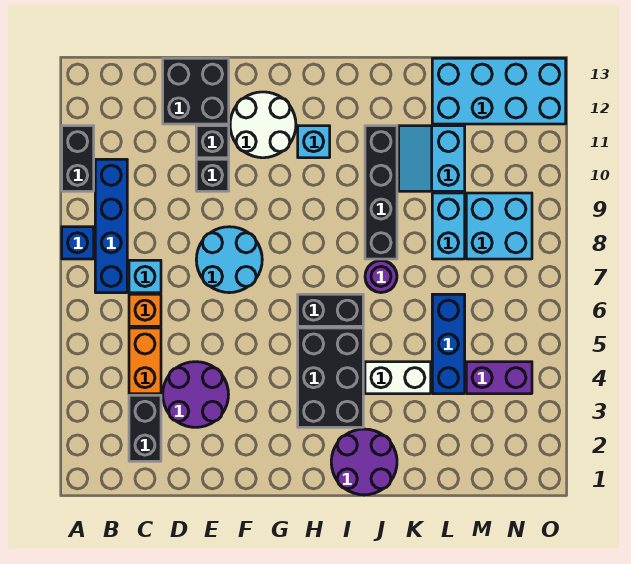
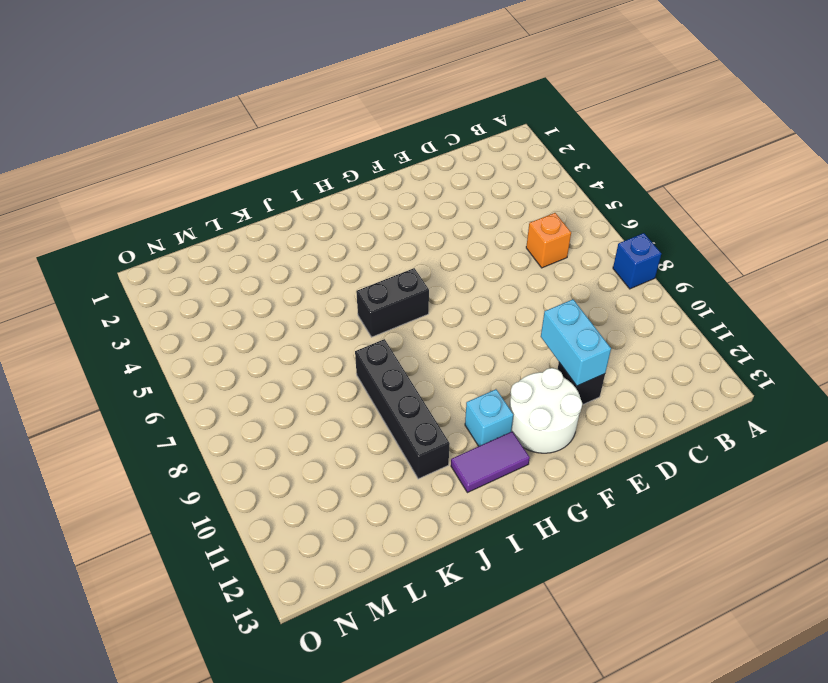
cyan brick E10:E11 level 2 -> cyan brick L8:L9 level 1
purple tile H12:I12 level 1 -> none
none -> black brick A10:A11 level 1
none -> blue brick B7:B10 level 1
none -> black brick C2:C3 level 1

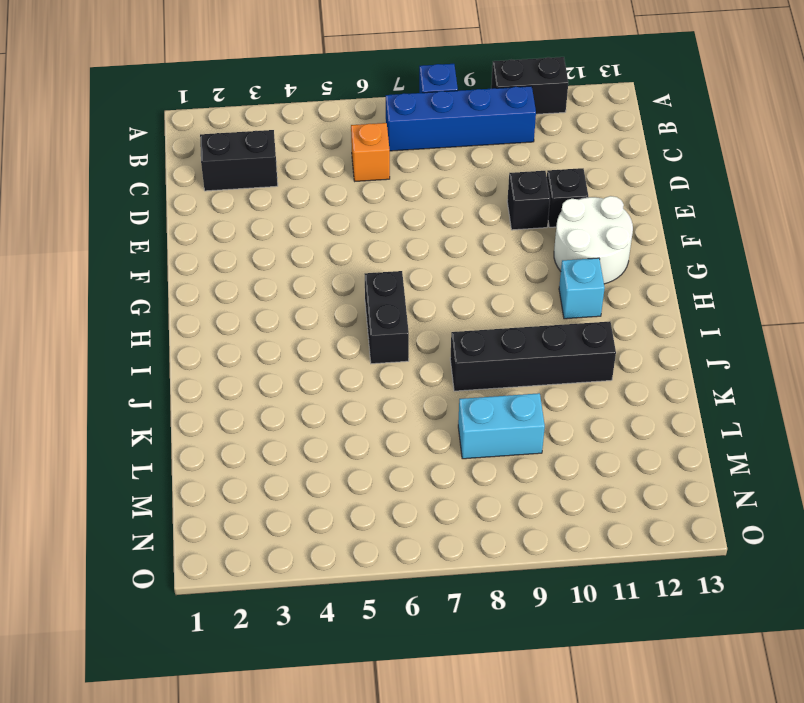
none -> orange brick C4:C5 level 1
none -> cyan brick C7 level 1
none -> purple round brick D3:E4 level 1

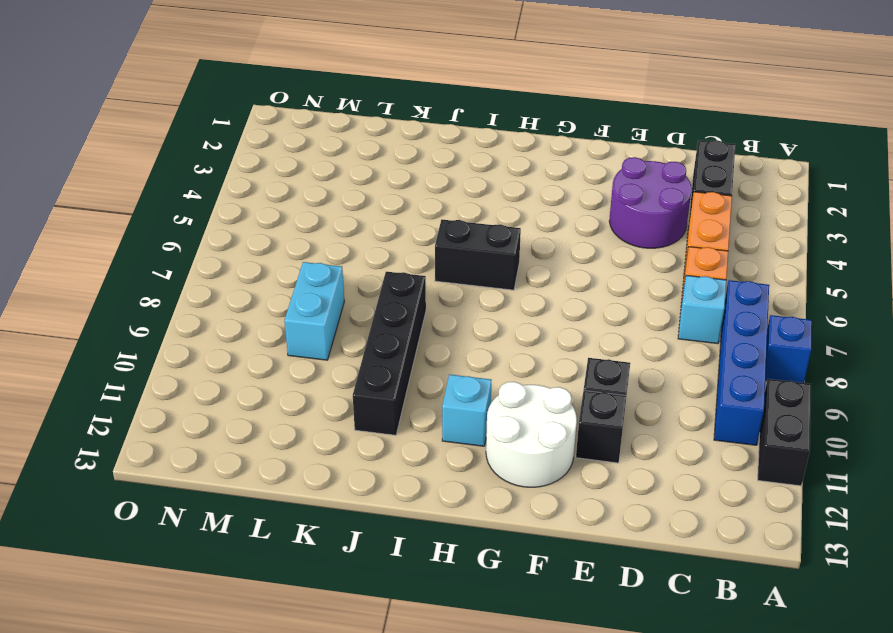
none -> black brick D12:E13 level 1
none -> cyan round brick E7:F8 level 1
none -> black brick H3:I5 level 1

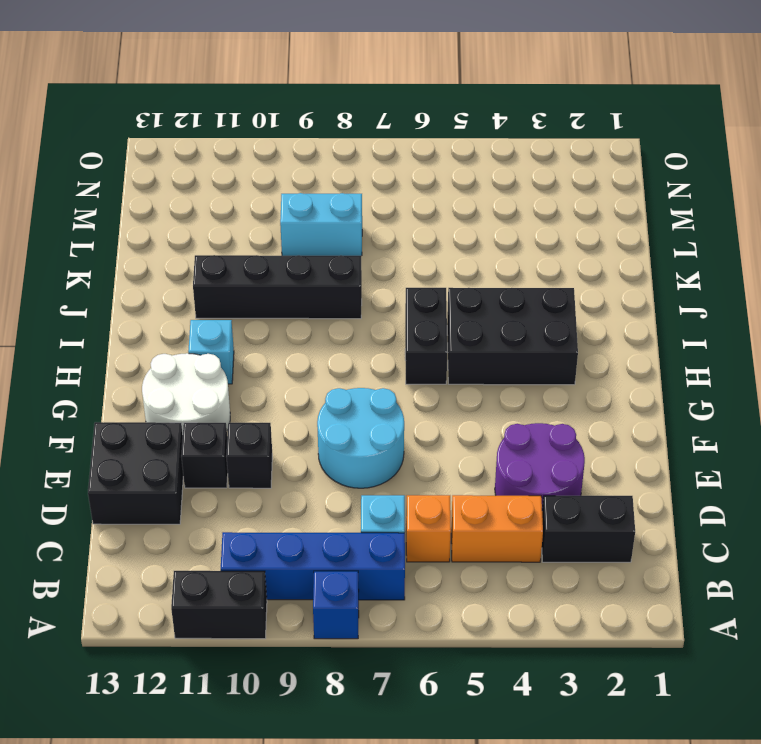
none -> purple round brick I1:J2 level 1
none -> white brick J4:K4 level 1
none -> purple round brick J7 level 1

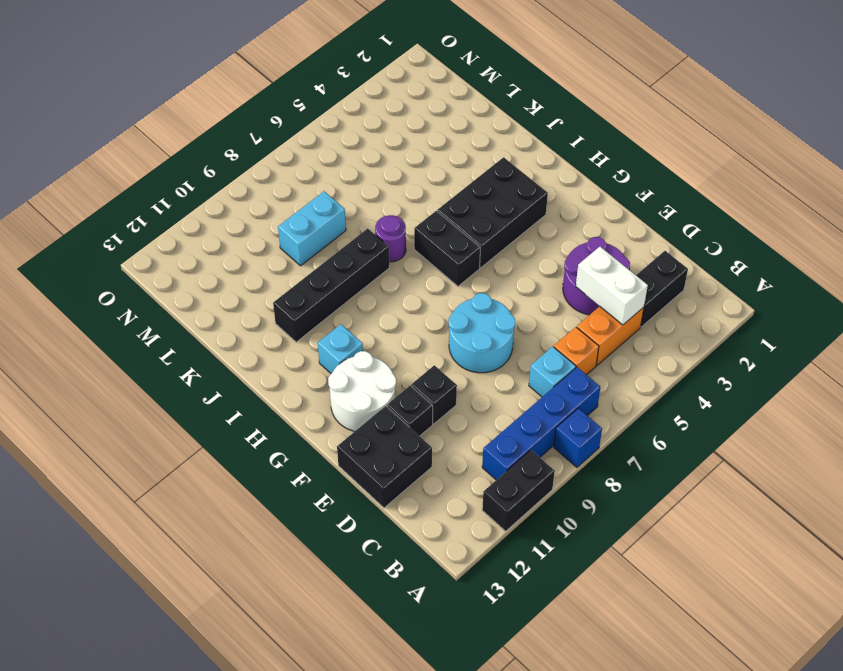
white brick C4:D4 level 2 -> white brick J4:K4 level 1
none -> purple round brick I1:J2 level 1
none -> cyan slope K10:L11 level 1 top L
none -> blue brick L4:L6 level 1

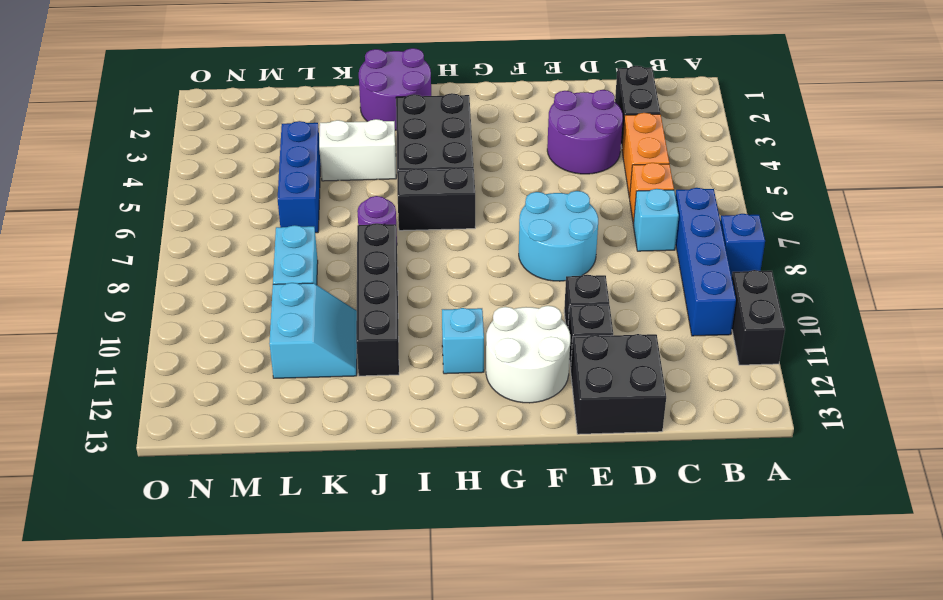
none -> cyan brick L12:O13 level 1
none -> purple brick M4:N4 level 1
none -> cyan brick M8:N9 level 1

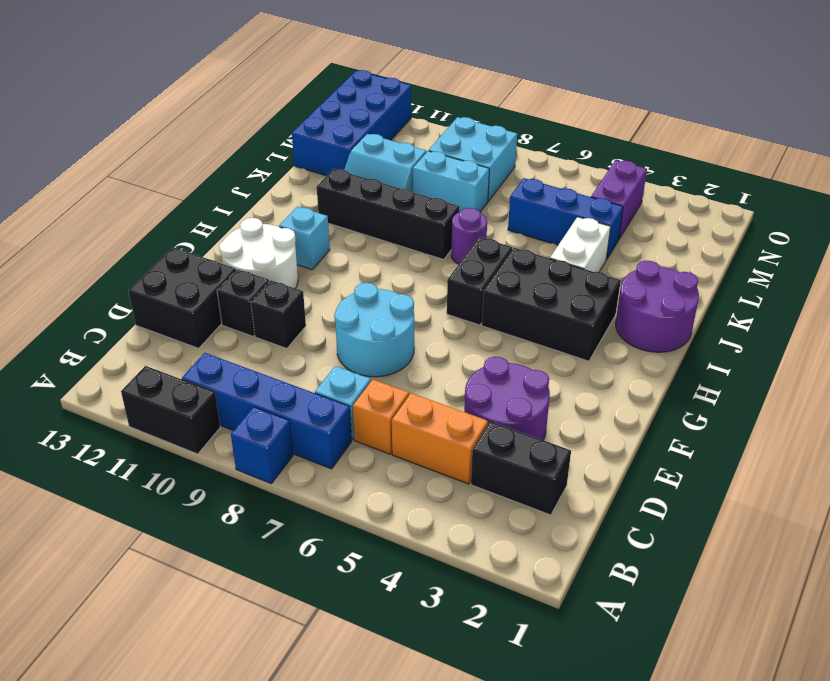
blue brick L12:O13 level 1 -> cyan brick L12:O13 level 1

